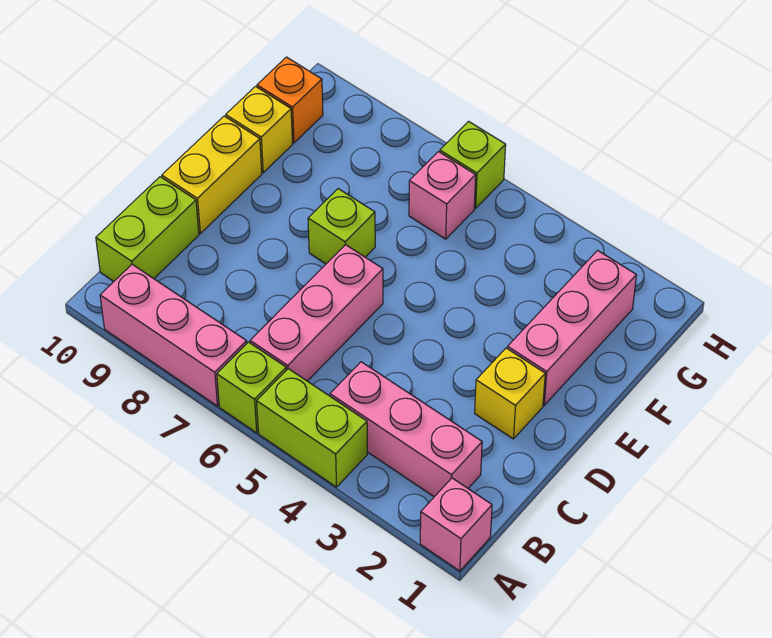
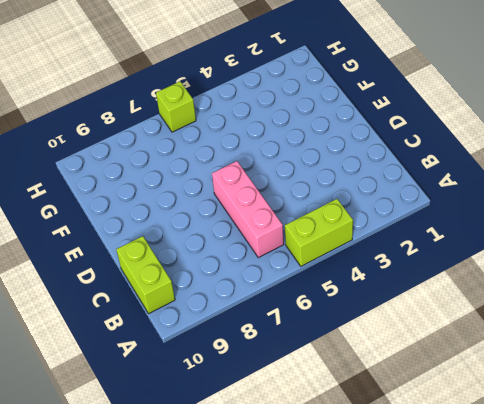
none -> pink brick A1 level 1
none -> lime brick A6 level 1
none -> pink brick A7:A9 level 1

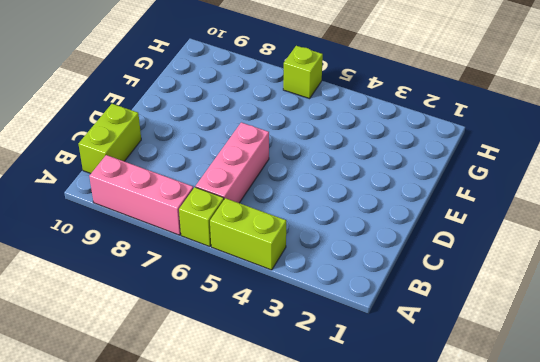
none -> pink brick A1 level 1
none -> pink brick B2:B4 level 1
none -> yellow brick D2 level 1

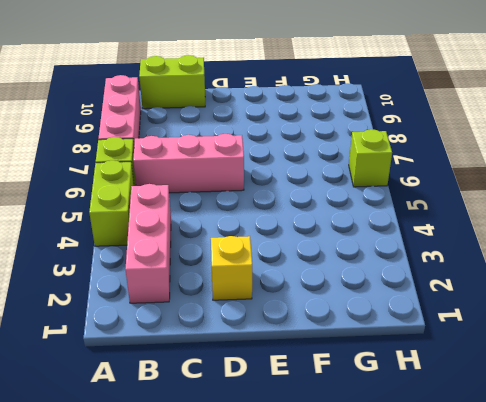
none -> pink brick A1 level 1
none -> yellow brick D10:E10 level 1
none -> pink brick E2:G2 level 1

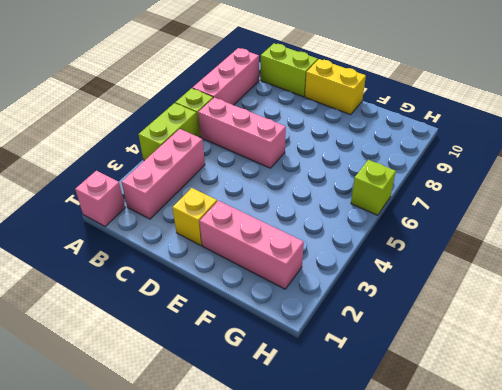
none -> lime brick E7 level 1
none -> yellow brick F10 level 1
none -> pink brick G6 level 1

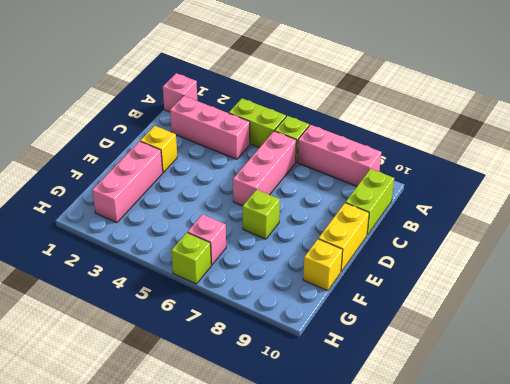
none -> orange brick G10 level 1

